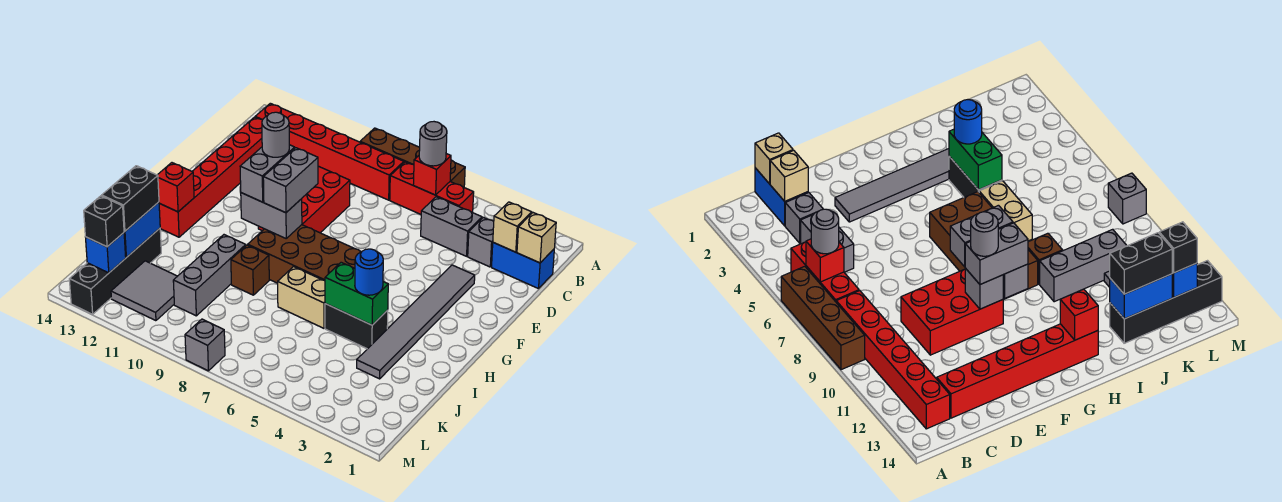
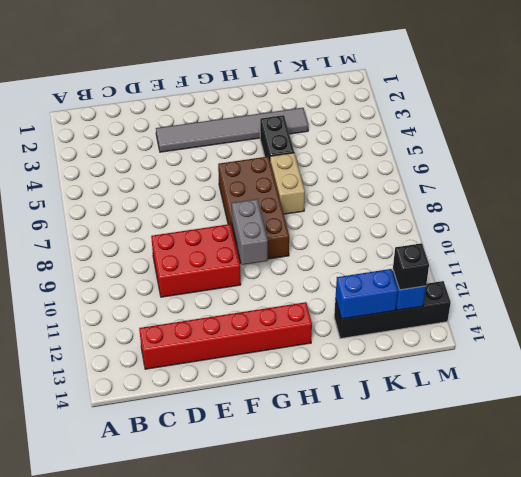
none -> brown brick A6:A9 level 1
none -> red brick B5:B7 level 1
none -> red brick B8:B13 level 1
none -> blue brick C1:C2 level 1

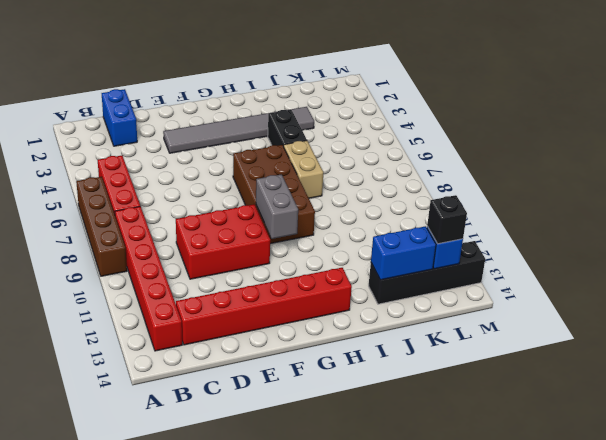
none -> grey brick C3 level 1
none -> grey brick C4:C5 level 1
none -> brown brick I9 level 1
none -> grey brick I10:K10 level 1

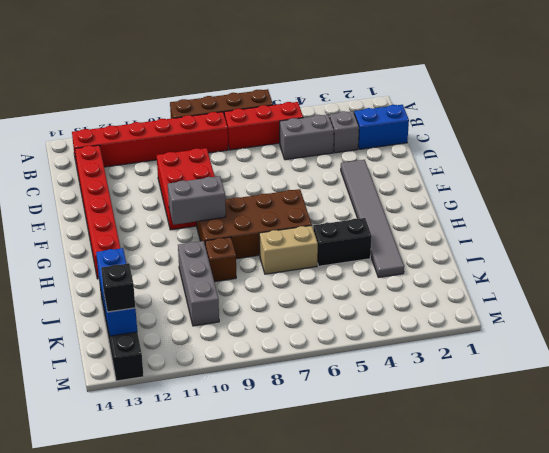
none -> grey tile K11:L12 level 1
none -> grey brick M8 level 1
none -> red brick B6 level 2
none -> tan brick C1 level 2

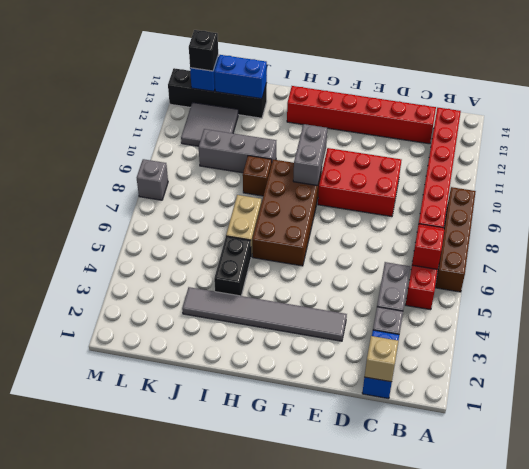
none -> tan brick C2 level 2
none -> grey brick F10 level 2
none -> red brick H13 level 2
none -> green brick I4:I5 level 2

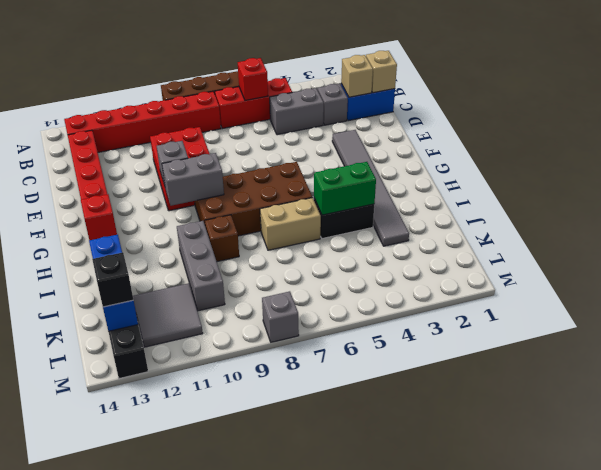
none -> grey round brick B6 level 3
none -> grey brick F9:G9 level 3
none -> grey brick F10:G10 level 3
none -> blue round brick I4 level 3

